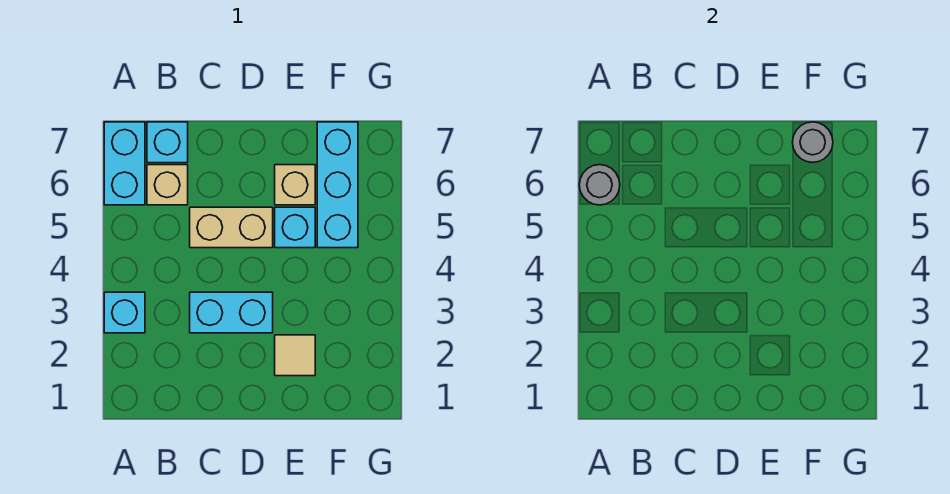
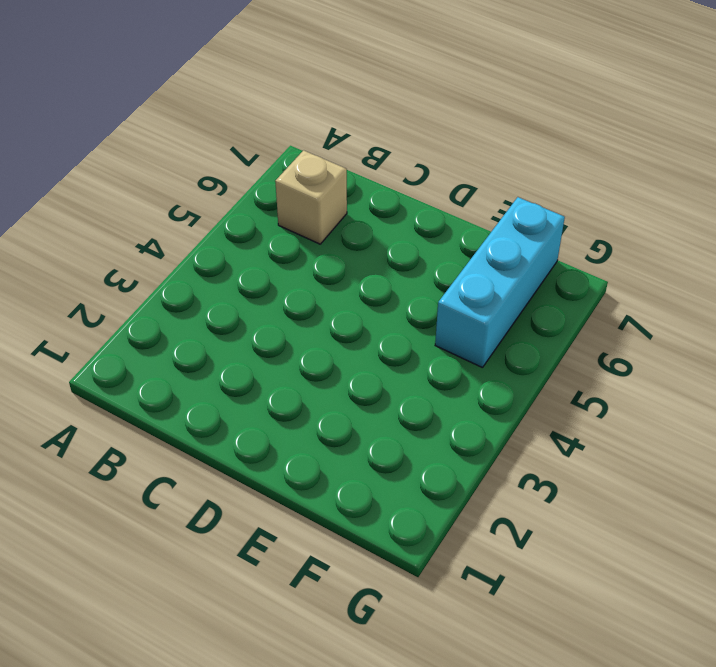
none -> cyan brick A3 level 1
none -> cyan brick A6:A7 level 1
none -> cyan brick B7 level 1

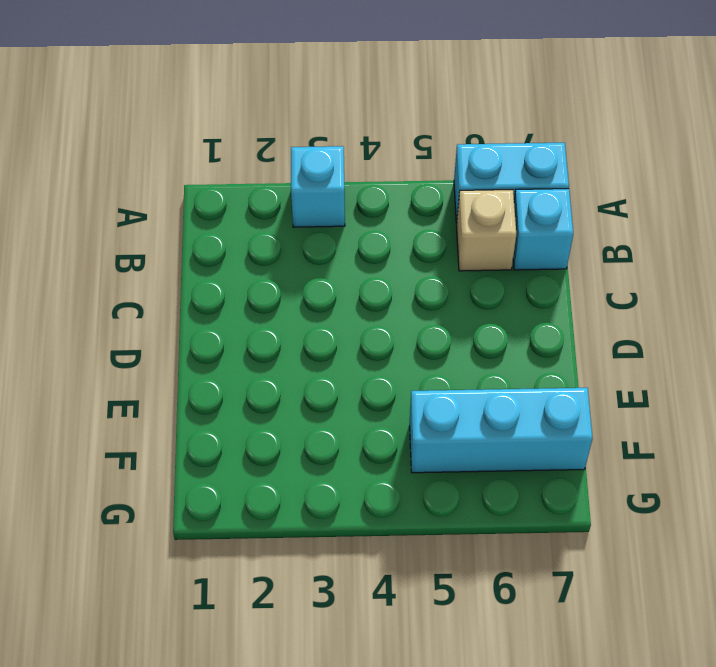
none -> cyan brick C3:D3 level 1
none -> tan brick C5:D5 level 1
none -> tan tile E2 level 1

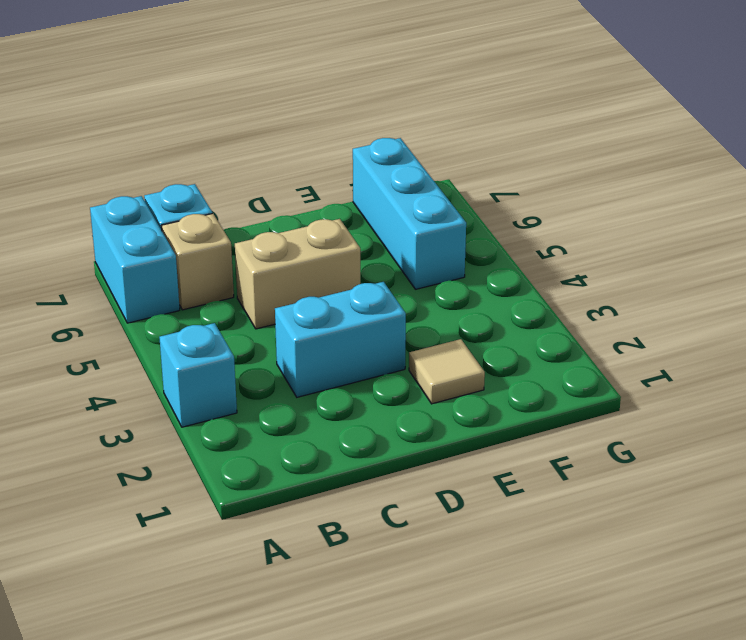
none -> cyan brick E5 level 1
none -> tan brick E6 level 1
none -> grey round brick A6 level 2

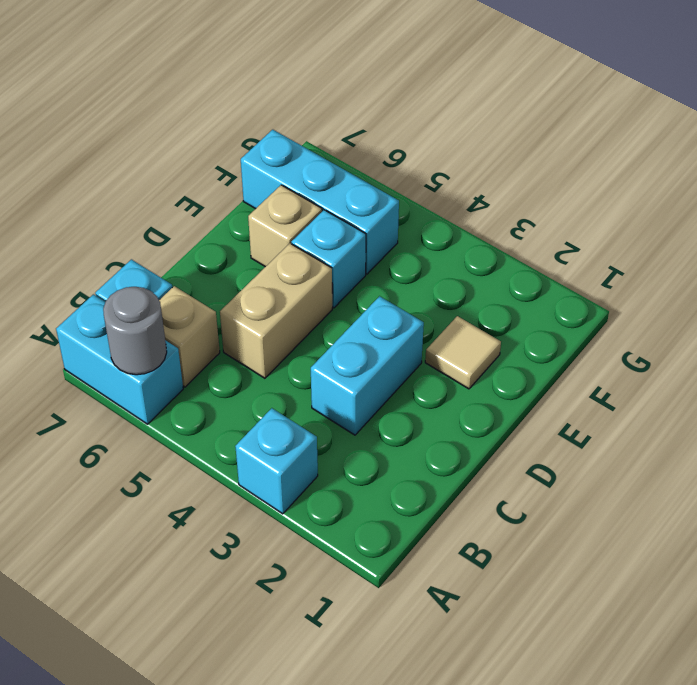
none -> grey round brick F7 level 2

